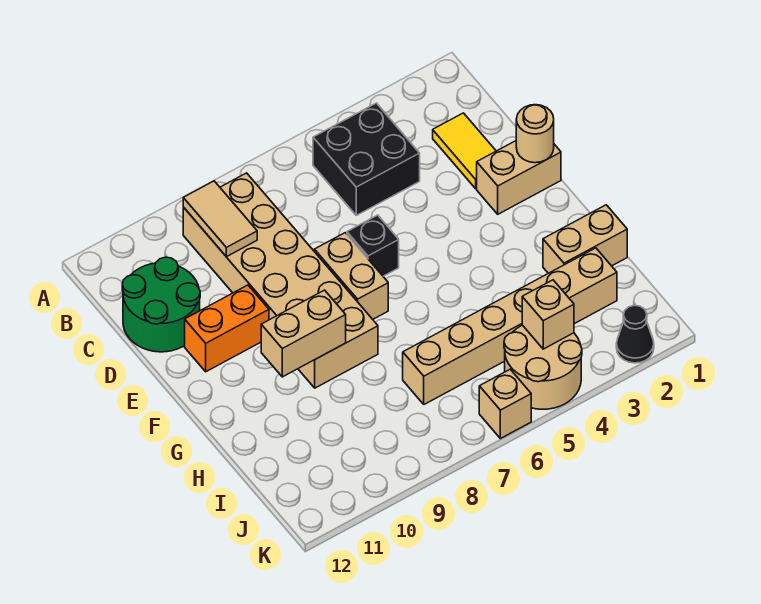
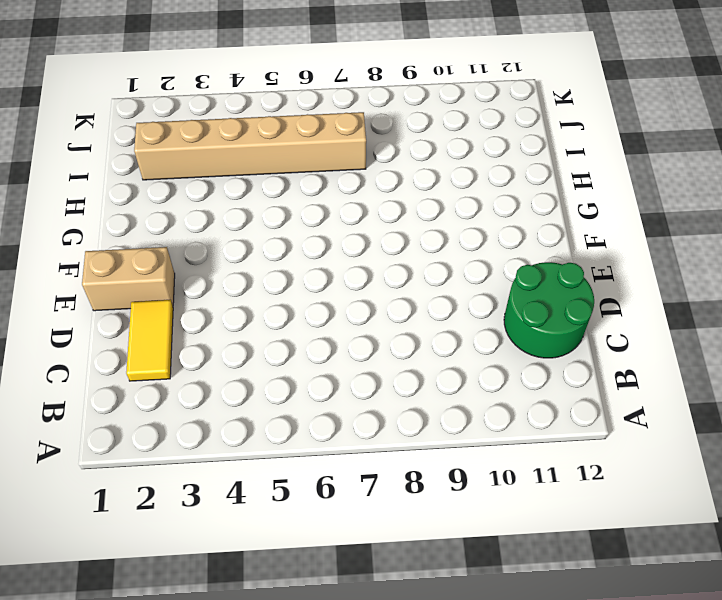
none -> black brick B4:C5 level 1
none -> tan brick B8:G9 level 1
none -> black brick E6 level 1

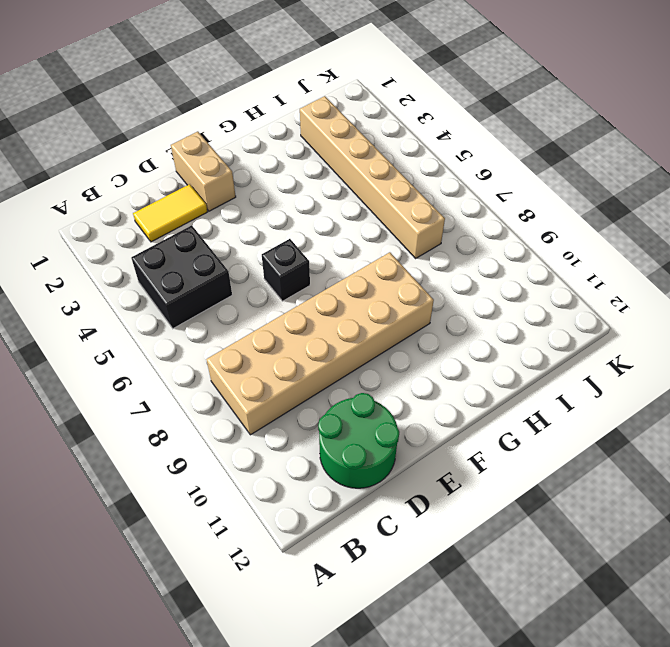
none -> tan brick E7:F7 level 1
none -> orange brick E10:E11 level 1
none -> tan brick H1:H2 level 1

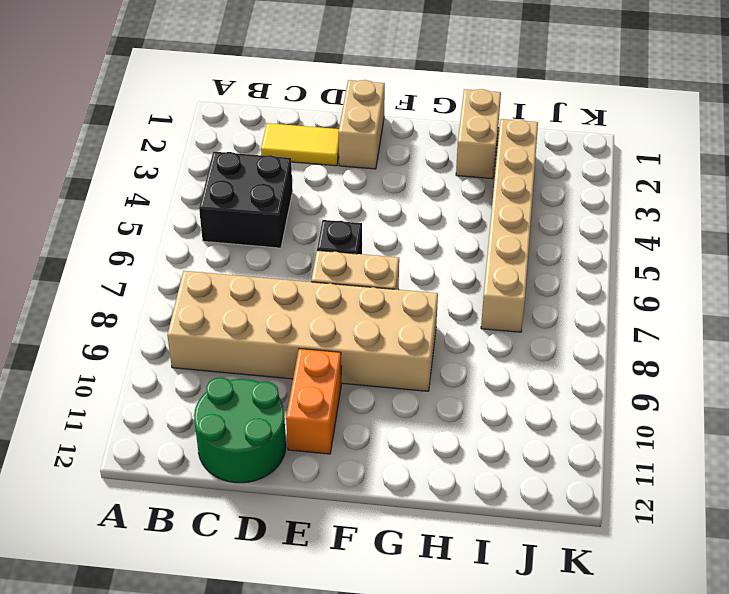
none -> tan round brick J4:K5 level 1
none -> black cone K2 level 1
none -> tan brick K6 level 1

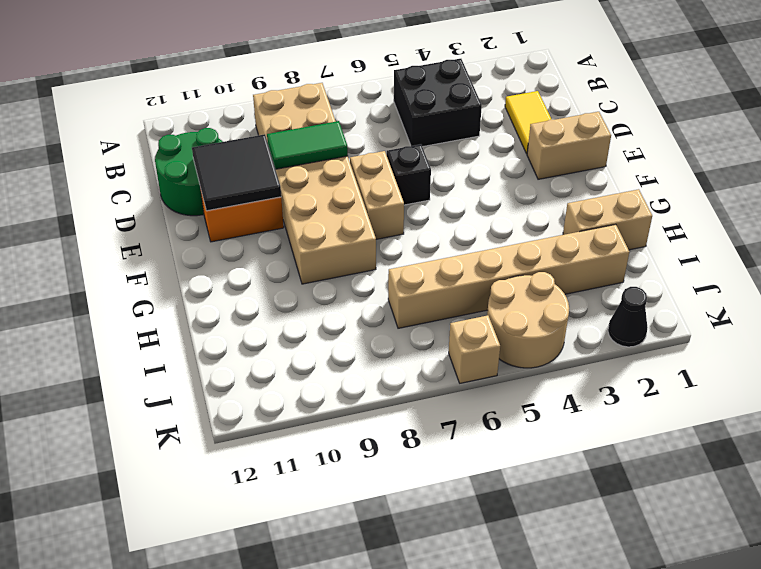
green tile D8:D9 level 2 -> none
black tile D10:E11 level 2 -> none
none -> tan tile B9:C9 level 2
none -> tan round brick E1 level 2
none -> tan brick G9:G10 level 2

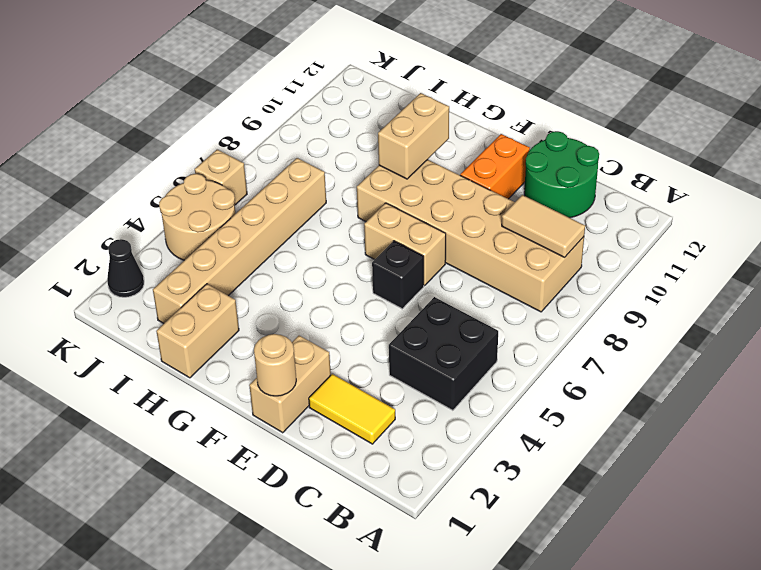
none -> tan brick J4 level 2

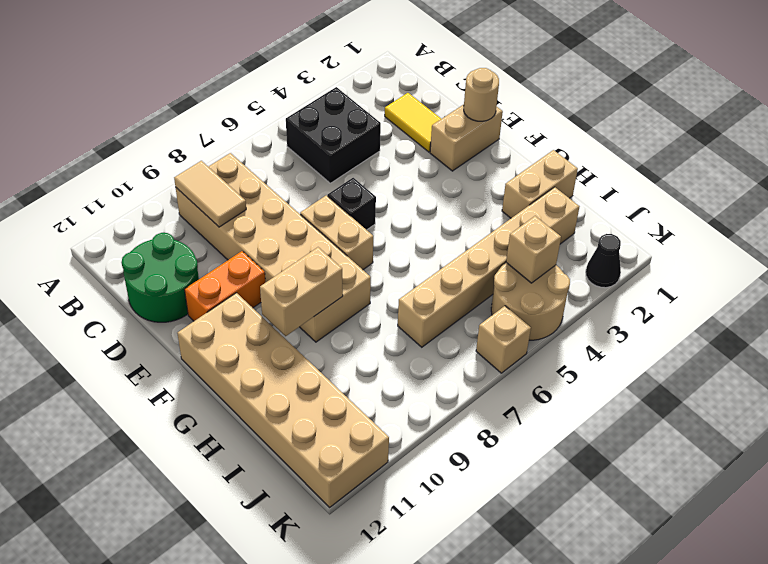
tan brick F11:K12 level 1 -> none

